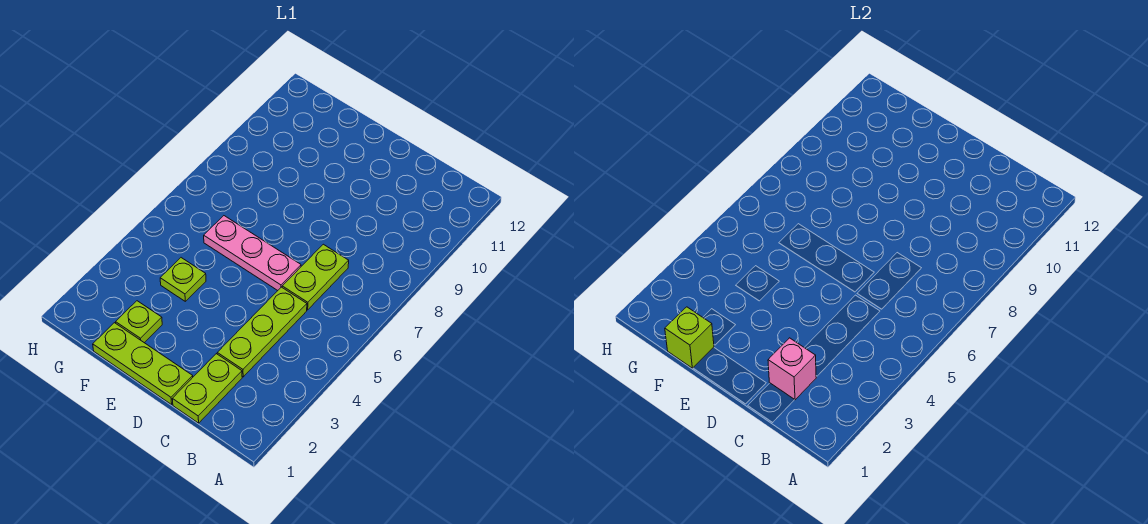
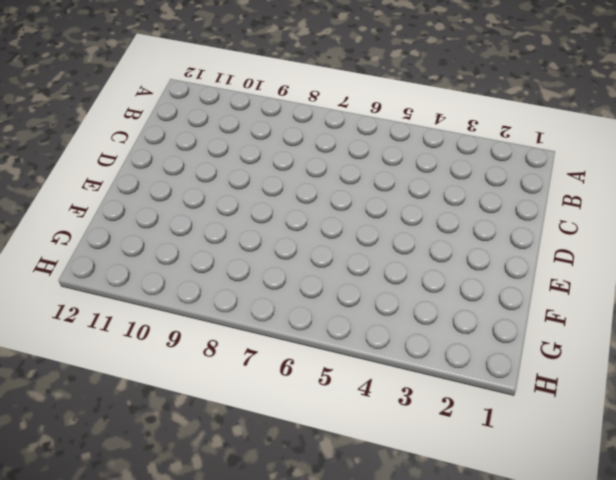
none -> lime plate C1:C2 level 1
none -> lime plate C3:C5 level 1

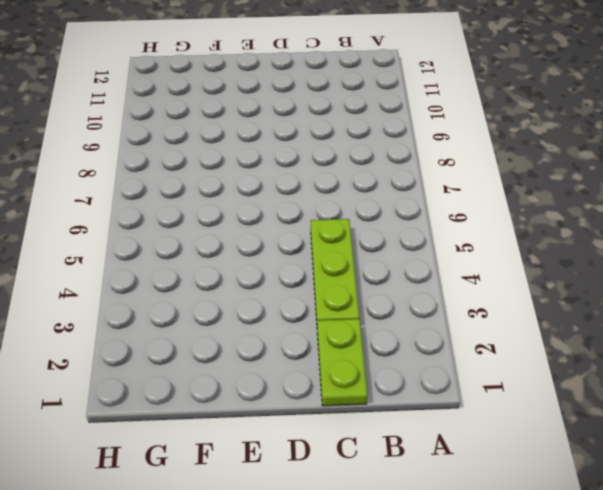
none -> lime plate C6:C7 level 1
none -> lime plate D1:F1 level 1

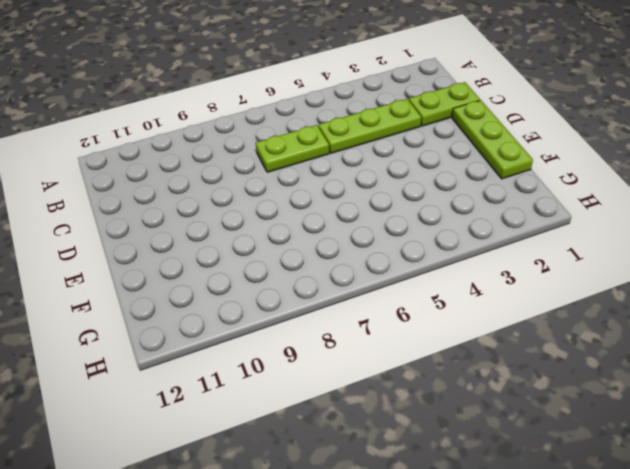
none -> pink plate D6:F6 level 1
none -> lime plate F2 level 1

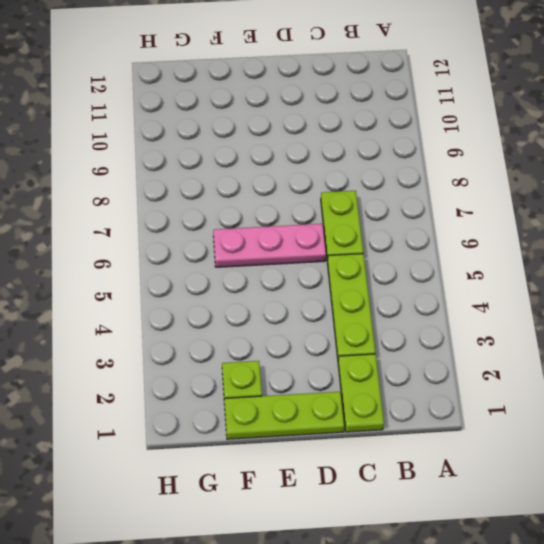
none -> lime plate F4 level 1
none -> pink brick C2 level 2

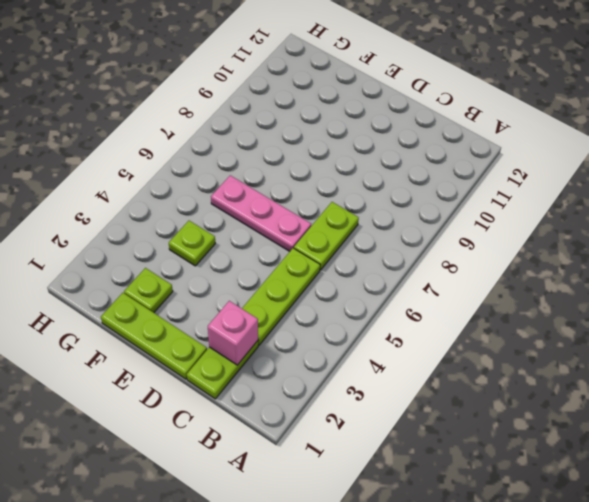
none -> lime brick F1 level 2

